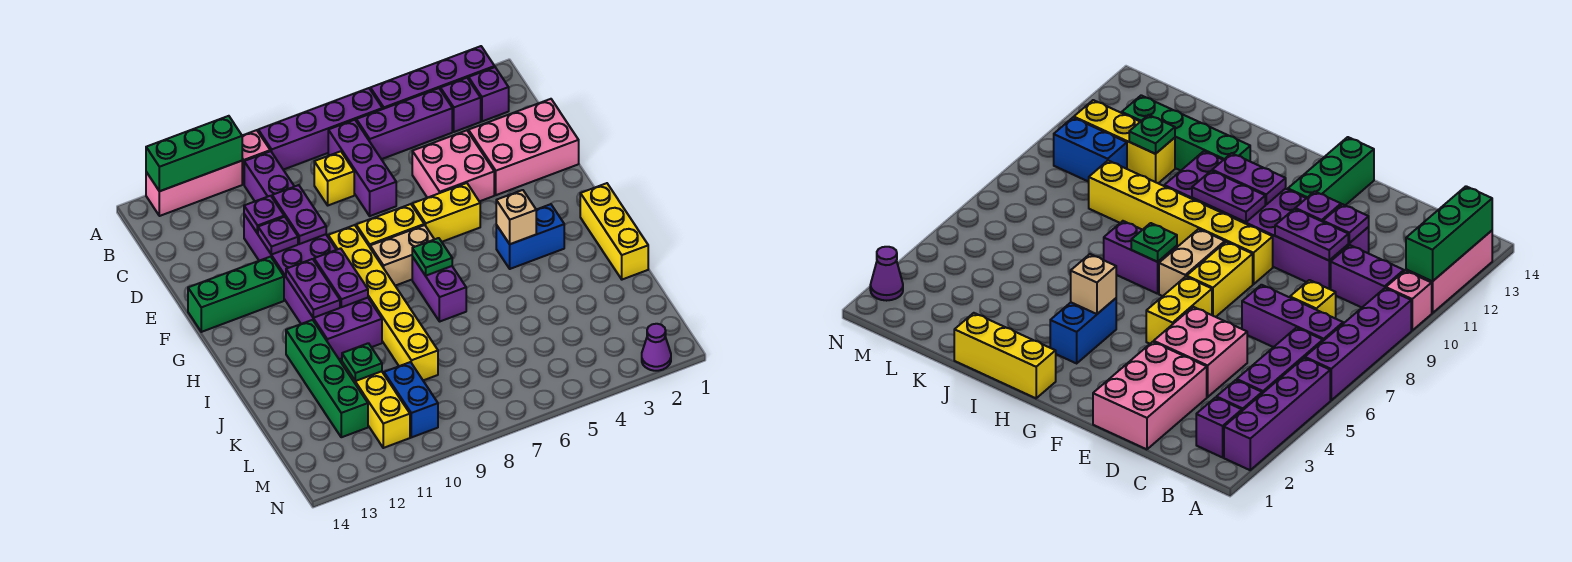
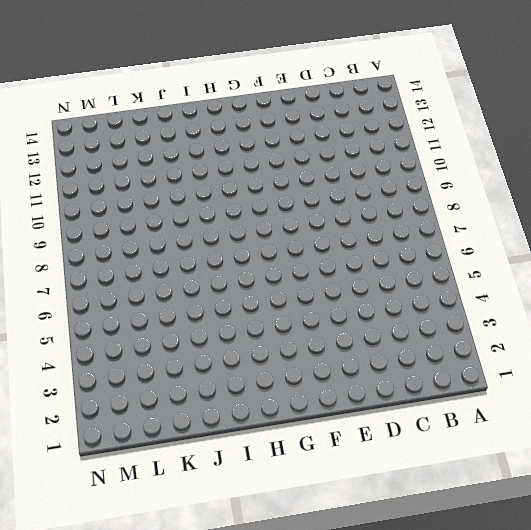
none -> purple brick A2:A5 level 1
none -> purple brick A6:A9 level 1
none -> pink brick A10 level 1
none -> pink brick A11:A13 level 1

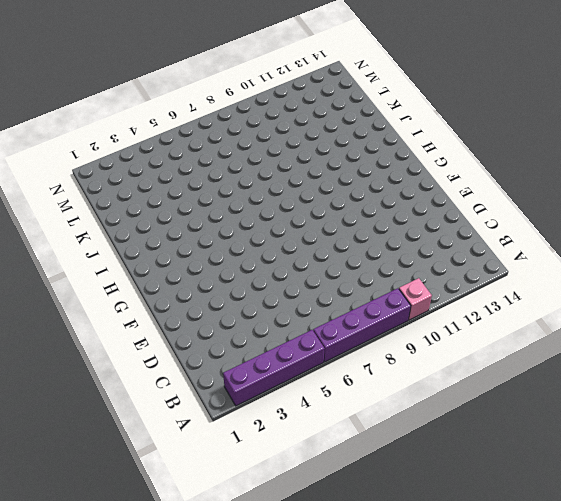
none -> pink brick A11:A13 level 1
none -> purple brick B2 level 1
none -> purple brick B3 level 1
none -> purple brick B4:B6 level 1

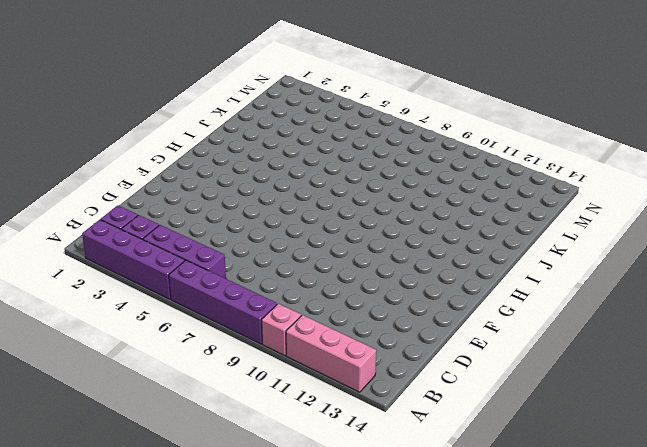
none -> purple brick B7:D7 level 1
none -> purple brick B10:C10 level 1
none -> yellow brick C8 level 1
none -> pink brick D1:E3 level 1

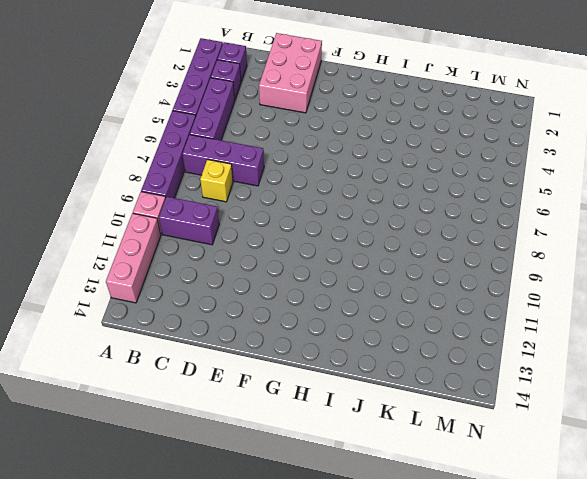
none -> pink brick D4:E5 level 1
none -> purple brick D10:I11 level 1
none -> yellow brick F5:F6 level 1
none -> yellow brick F7:F8 level 1

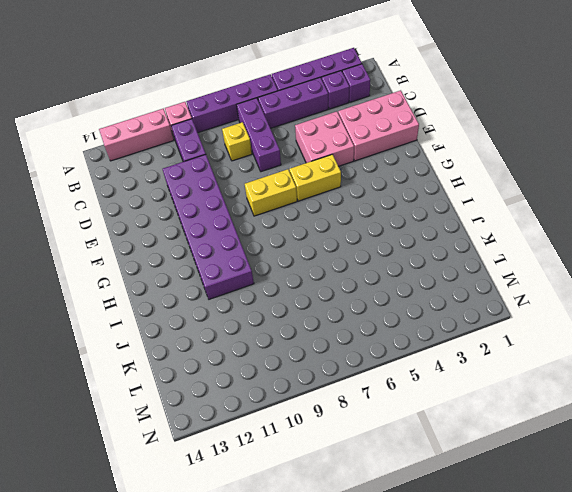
none -> yellow brick F9:K9 level 1
none -> green brick F12:F14 level 1
none -> tan brick G7:G8 level 1
none -> yellow brick H1:J1 level 1

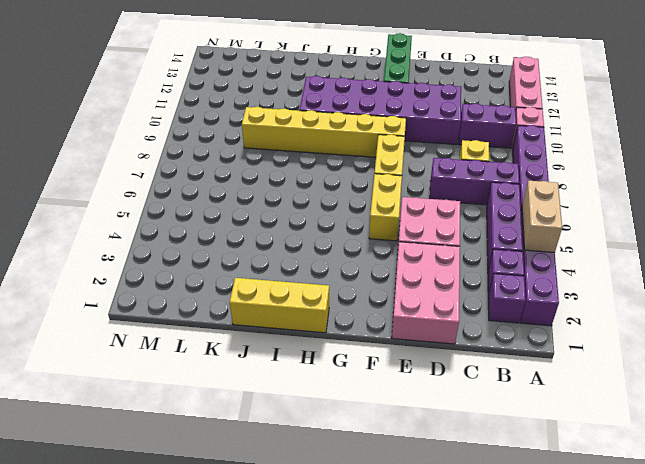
tan brick A4:A5 level 2 -> tan brick G7:G8 level 1
none -> blue brick H3:H4 level 1
none -> purple brick H7:I7 level 1
none -> green brick I12:L12 level 1
none -> yellow brick K11:M11 level 1

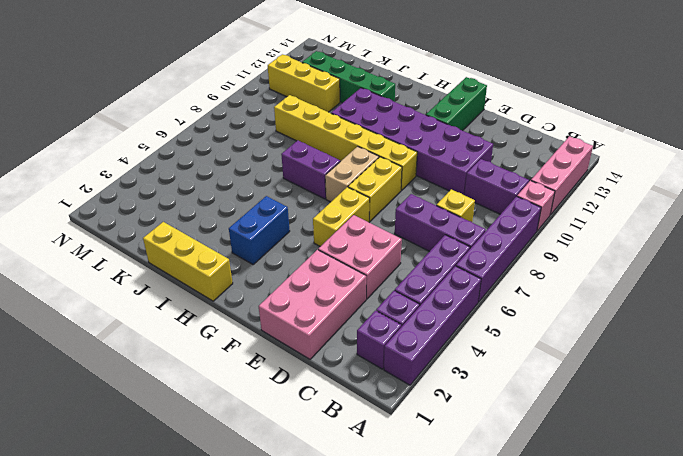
none -> blue brick L10:M10 level 1
none -> purple cone N2 level 1
none -> green brick A11:A13 level 2
none -> purple plate D10:E10 level 2

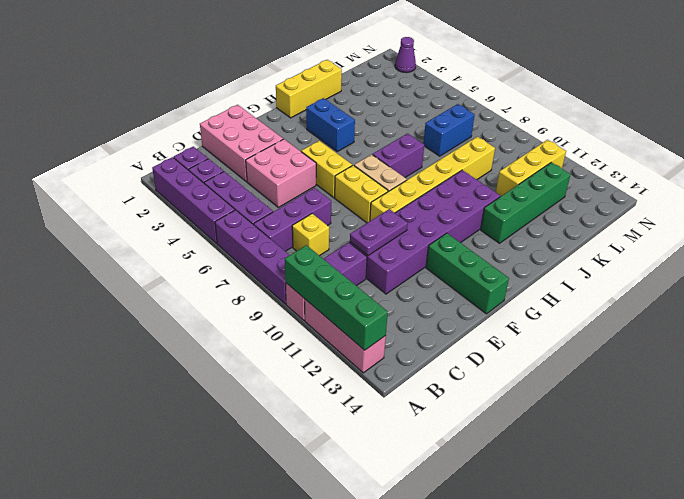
green brick A10:A13 level 2 -> green brick A11:A13 level 2
blue brick K7:L7 level 1 -> blue brick L10:M10 level 1
none -> purple plate D11 level 2
none -> purple plate E11 level 2
none -> purple plate G10:H10 level 2
none -> purple plate G11:H11 level 2

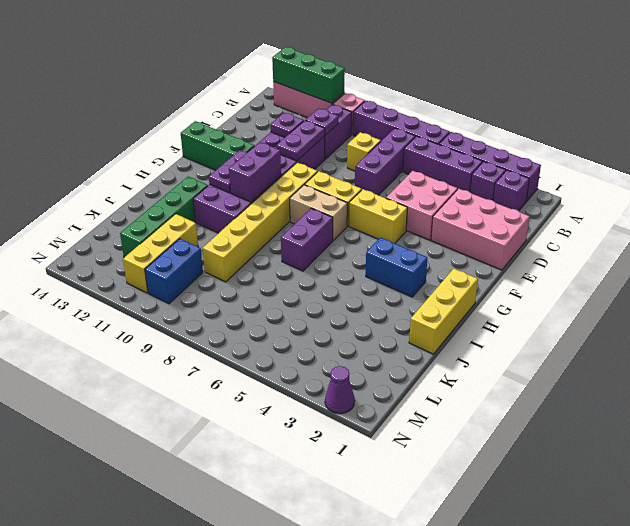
purple plate C10 level 2 -> purple plate E11 level 2
purple brick G10:H10 level 2 -> purple plate G10:H10 level 2
none -> tan brick H4 level 2
none -> green plate H7 level 2
none -> green plate K11 level 2

